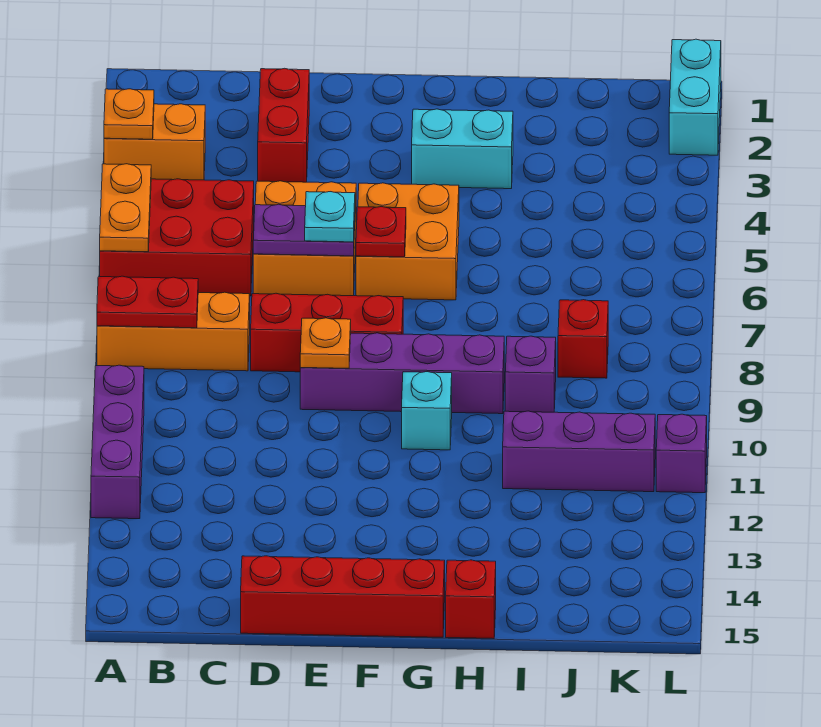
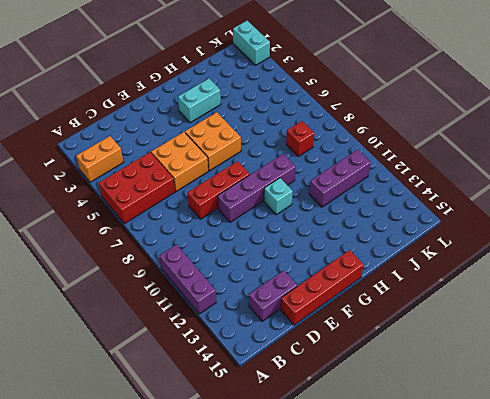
purple brick C14:D14 level 1 -> none
none -> orange brick A8:C8 level 1
none -> red brick D2:D3 level 1
none -> red brick H15 level 1

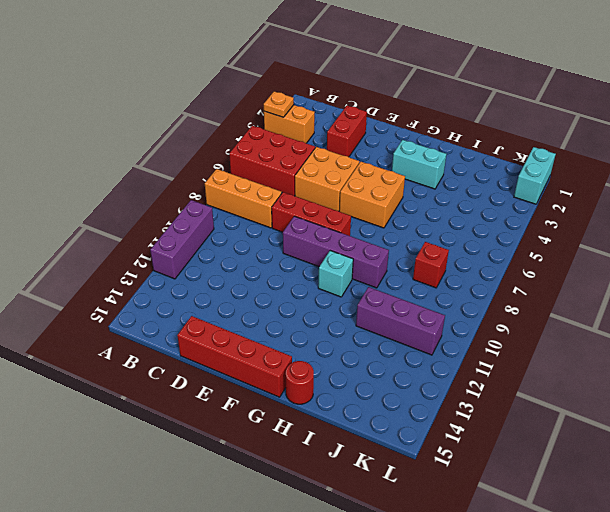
red round brick H15 level 1 -> red brick H15 level 1
none -> purple brick I9 level 1
none -> purple brick L11 level 1
none -> orange plate A5:A6 level 2

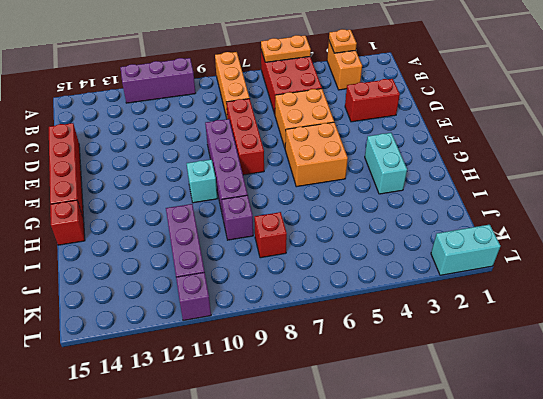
none -> red plate A8:B8 level 2
none -> purple plate D6:E6 level 2
none -> orange plate E9 level 2

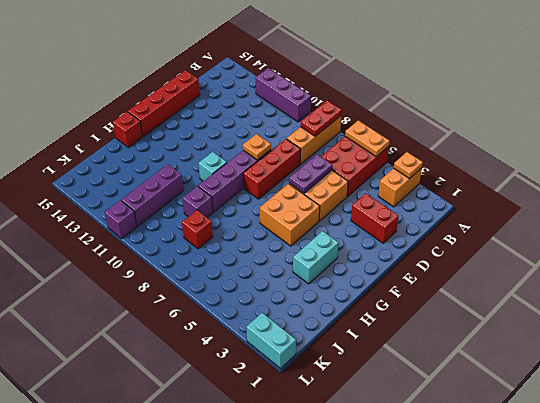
none -> red plate F6 level 2
none -> cyan plate E6 level 3

